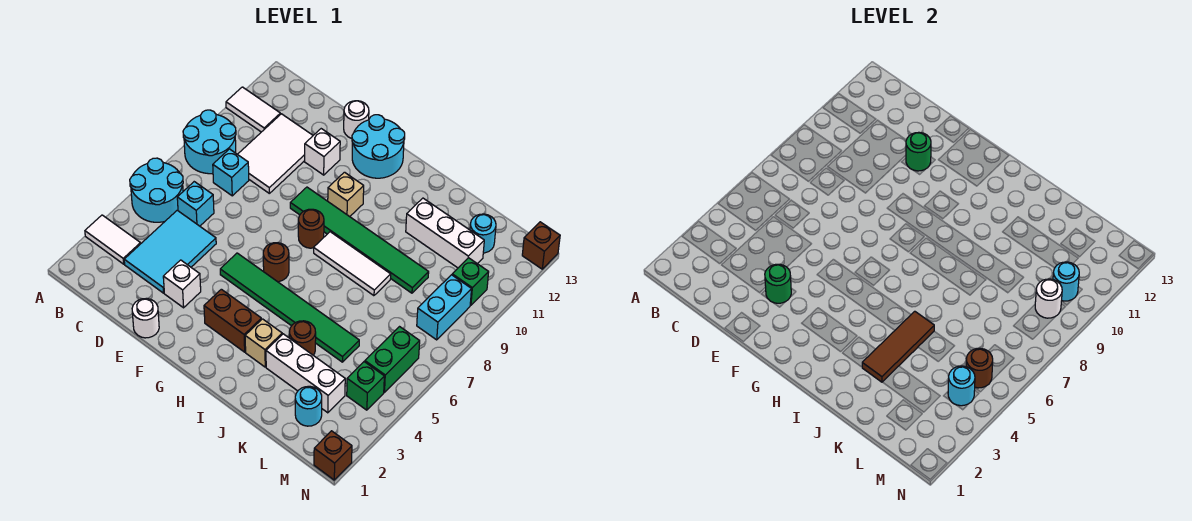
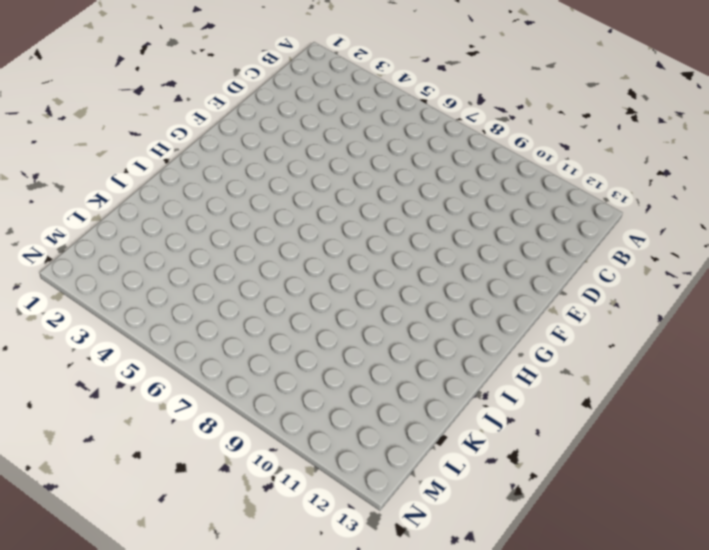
none -> white tile A3:B3 level 1
none -> cyan round brick A5:B6 level 1
none -> cyan round brick A8:B9 level 1
none -> white tile A11:B11 level 1

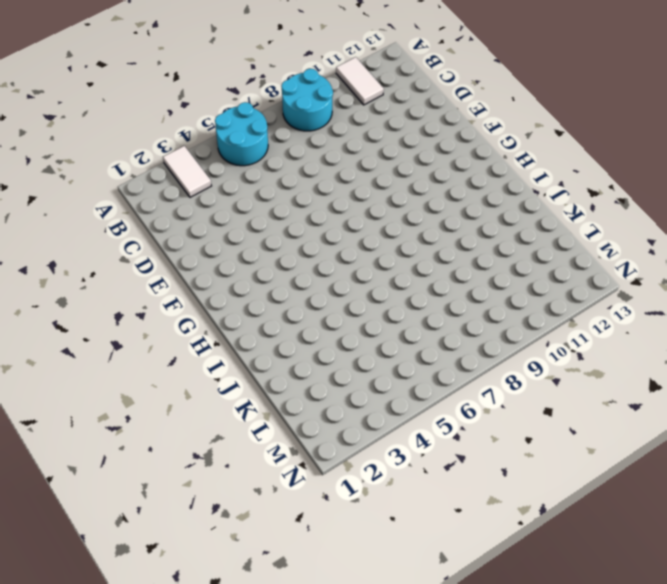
none -> cyan tile C3:D5 level 1
none -> cyan brick C6 level 1
none -> cyan brick C8 level 1
none -> white tile C9:D11 level 1

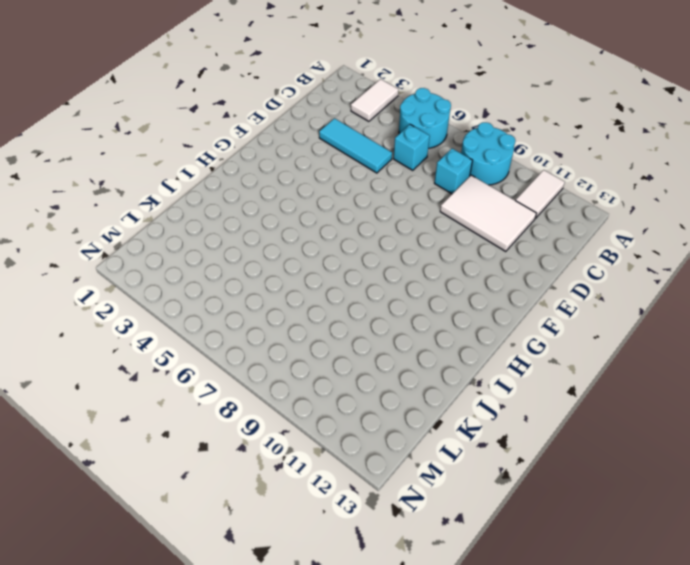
cyan tile D3:D5 level 1 -> cyan tile C3:D5 level 1
none -> white round brick E1 level 1
none -> white brick E3 level 1
none -> white brick E11 level 1
none -> white round brick E13 level 1

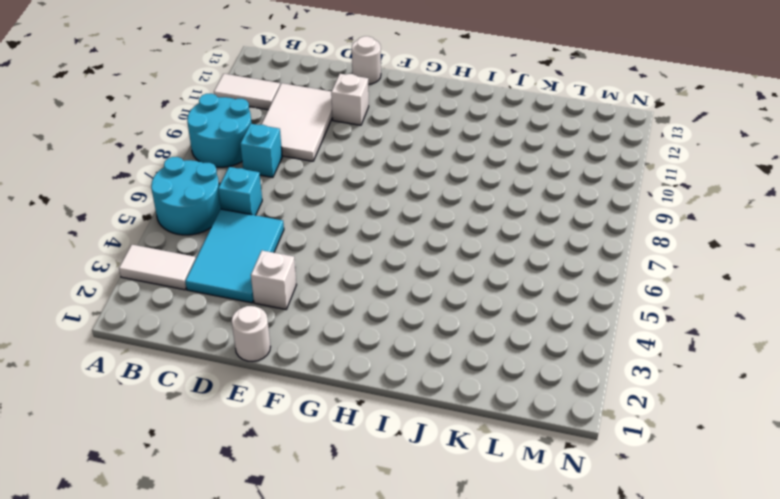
none -> green tile F5:K5 level 1
none -> green tile F9:K9 level 1
none -> cyan round brick F12:G13 level 1
none -> brown brick G3:H3 level 1

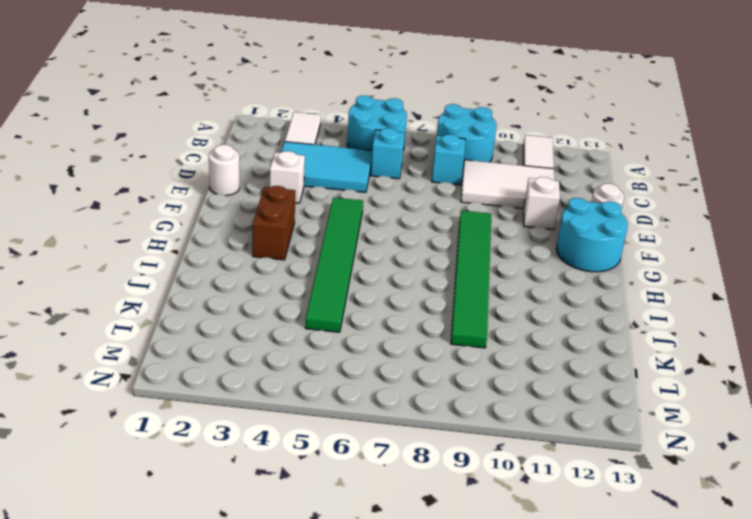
none -> brown round brick G6 level 1
none -> brown round brick G8 level 1
none -> tan brick G10 level 1
none -> white tile H8:J8 level 1

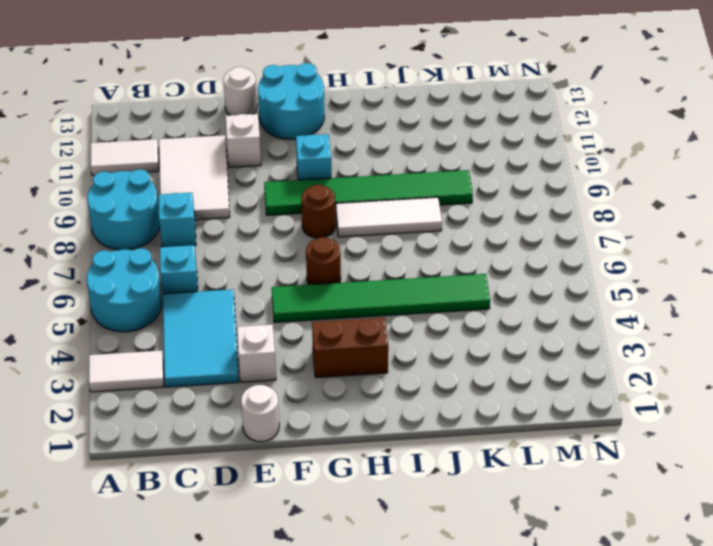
cyan brick G10 level 1 -> tan brick G10 level 1
none -> tan brick I3 level 1
none -> white brick J3:L3 level 1
none -> brown round brick J4 level 1
none -> white brick J11:L11 level 1

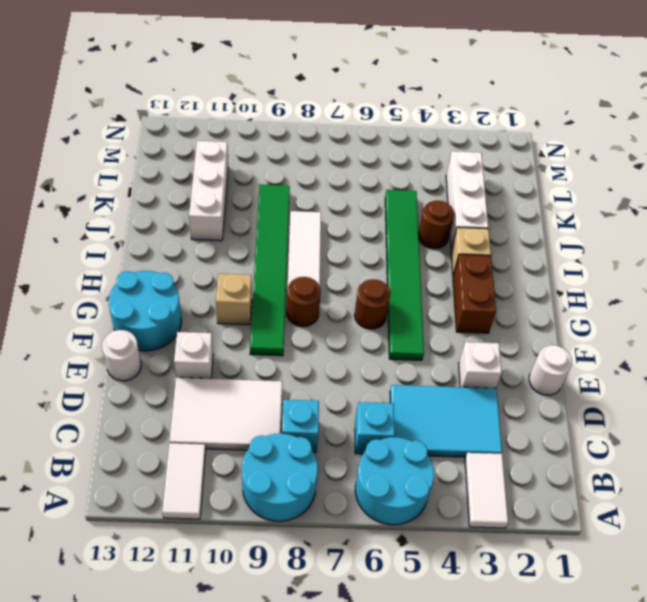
none -> cyan round brick L2 level 1
none -> cyan round brick L12 level 1
none -> green brick M4 level 1
none -> green brick M5:M6 level 1

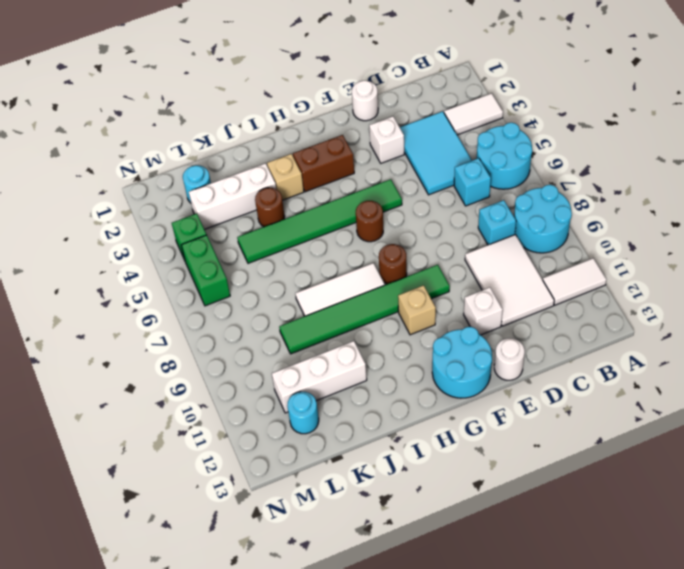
none -> cyan brick M8:M9 level 1
none -> green brick M10 level 1
none -> brown brick N1 level 1
none -> brown brick N13 level 1

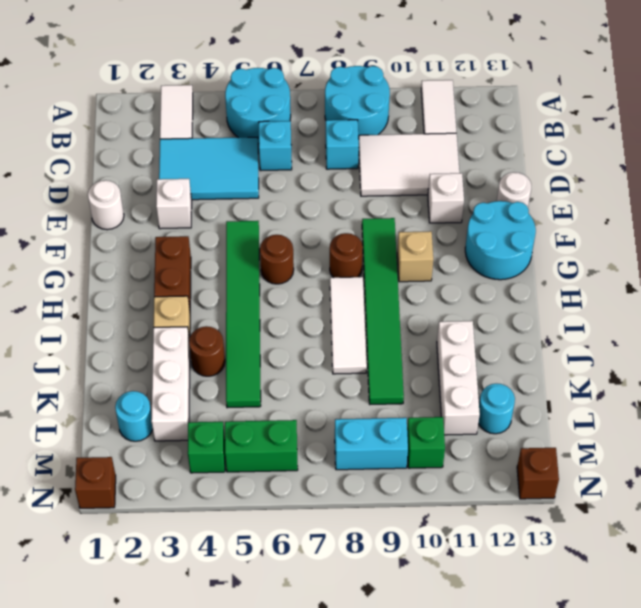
none -> green round brick E3 level 2
none -> green round brick E11 level 2
none -> brown tile J3:J5 level 2
none -> cyan round brick M4 level 2

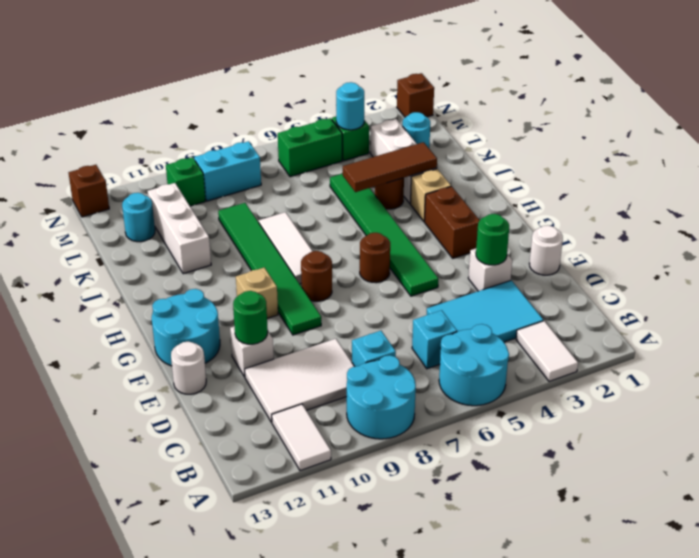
none -> brown round brick M5 level 2
none -> white round brick M9 level 2
none -> cyan round brick M10 level 2

